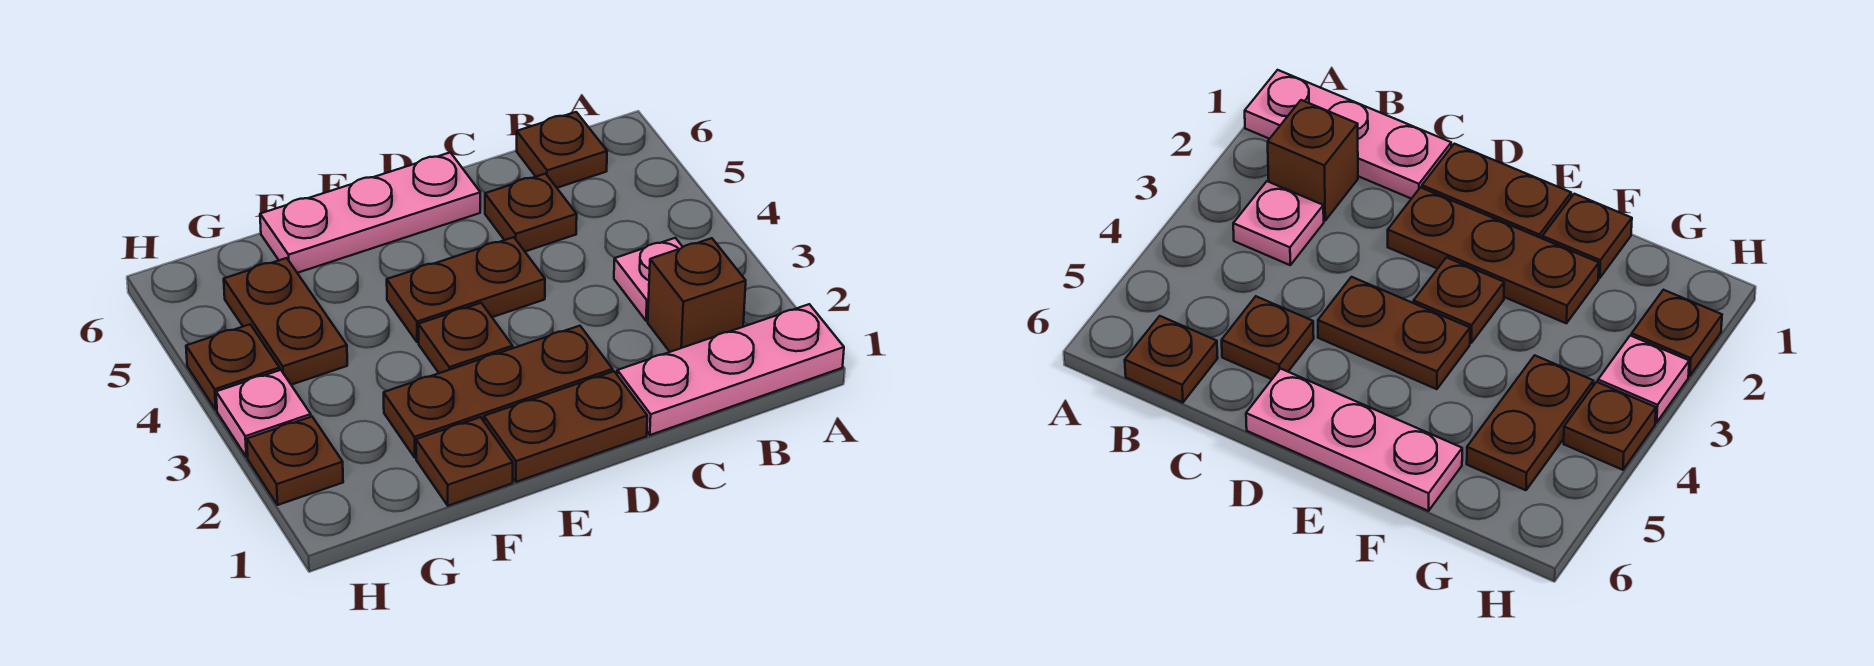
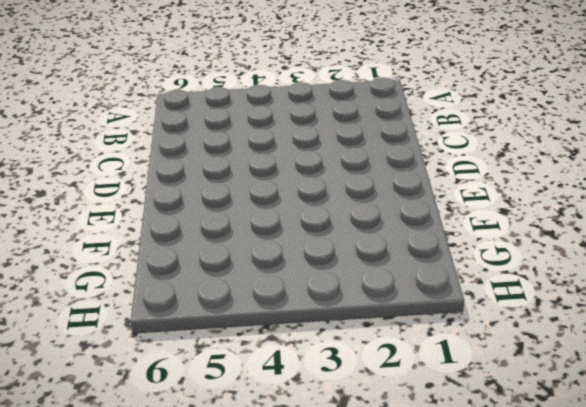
none -> pink plate A1:C1 level 1
none -> brown brick B2 level 1
none -> pink plate B3 level 1

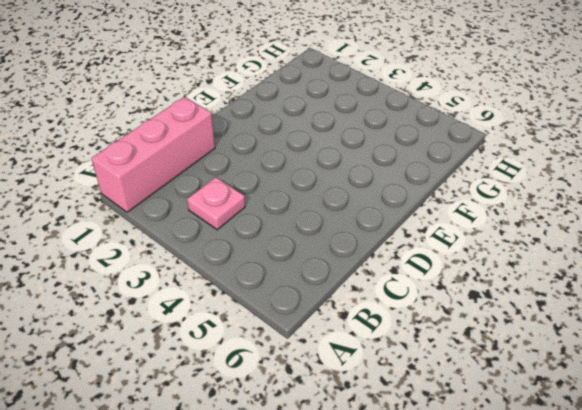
pink brick A1:C1 level 1 -> pink plate A1:C1 level 1
none -> brown brick B2 level 1
none -> brown plate B6 level 1
none -> brown plate C5 level 1

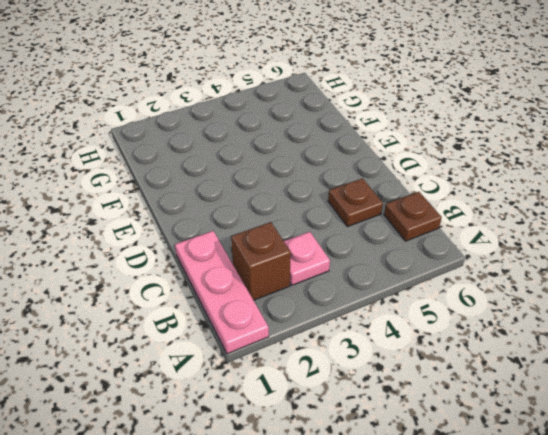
none -> brown plate D1:E1 level 1
none -> brown plate D2:F2 level 1
none -> brown plate D4:E4 level 1

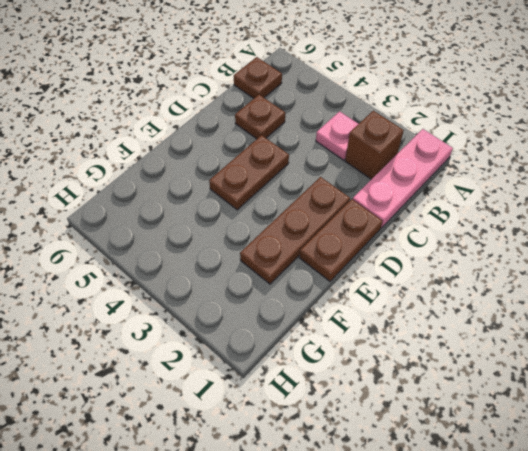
none -> pink plate D6:F6 level 1
none -> brown plate E3 level 1
none -> brown plate F1 level 1

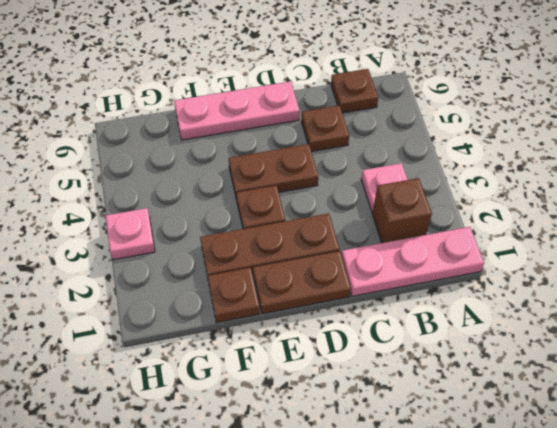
none -> brown plate G4:G5 level 1
none -> brown plate H2 level 1
none -> brown plate H4 level 1

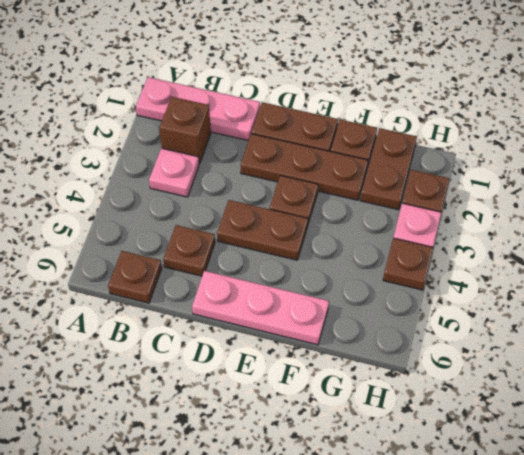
brown plate G1:G2 level 1 -> brown plate G4:G5 level 1

